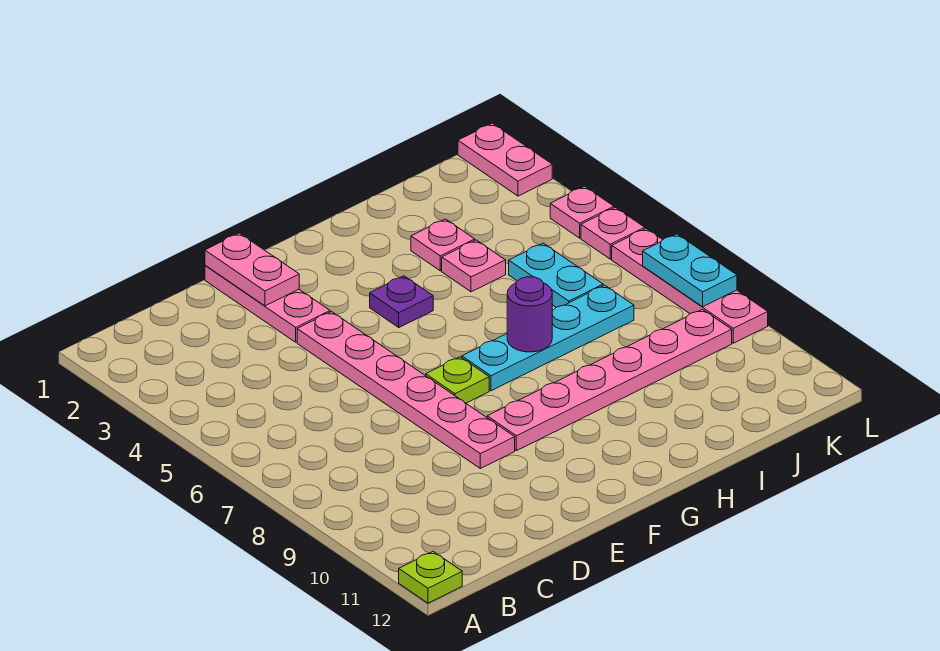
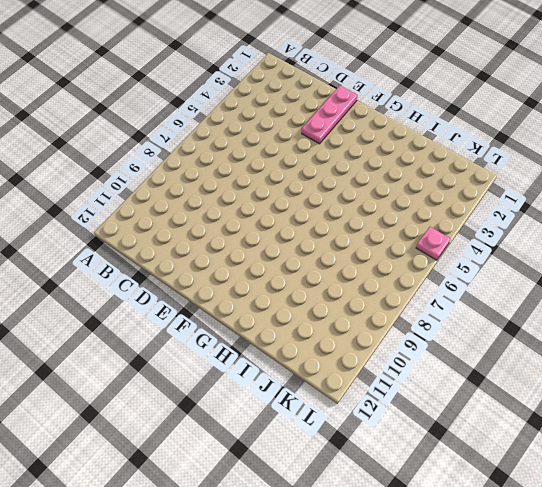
none -> lime plate A12 level 1
none -> pink plate E4:E9 level 1
none -> lime plate F7 level 1

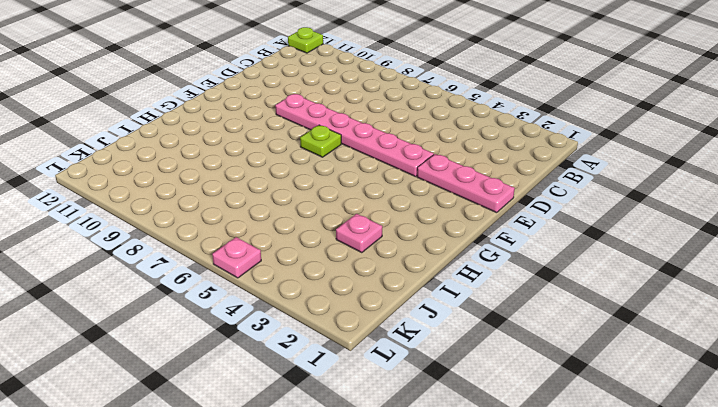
none -> pink plate F9:K9 level 1
none -> purple plate G4 level 1
none -> cyan plate G7:J7 level 1

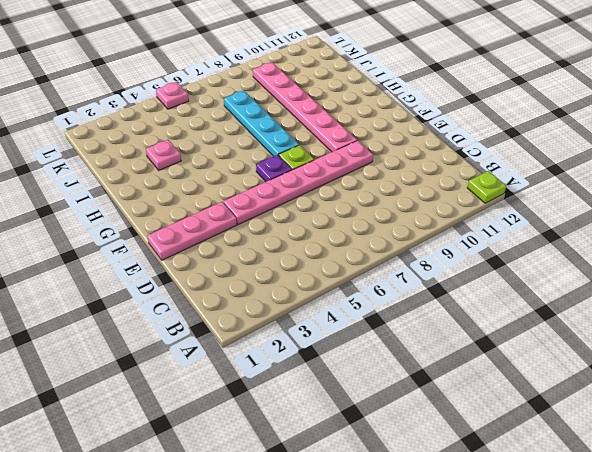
purple plate F6 level 1 -> purple plate G4 level 1
none -> pink plate I4 level 1
none -> cyan plate J5:J6 level 1
none -> pink plate L1:L2 level 1

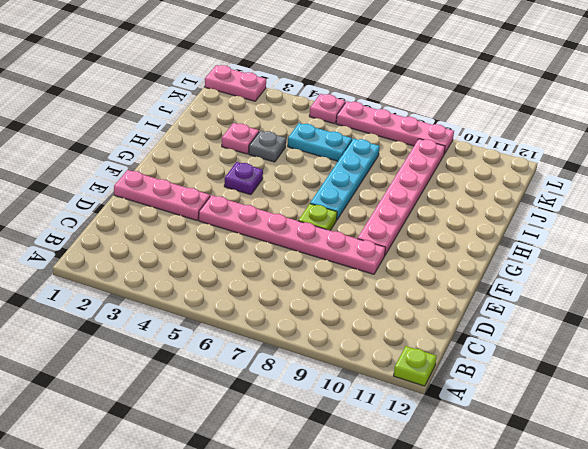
grey plate I4 level 1 -> pink plate I4 level 1
none -> pink plate L4 level 1
none -> pink plate E1:E2 level 2
none -> purple round brick H7 level 2

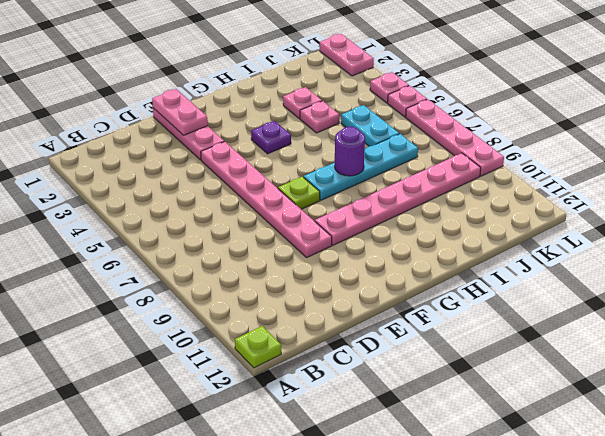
none -> cyan plate L7:L8 level 2

